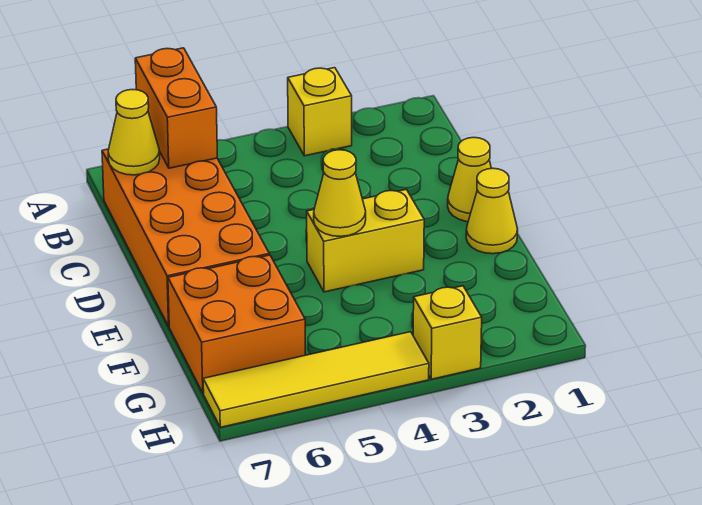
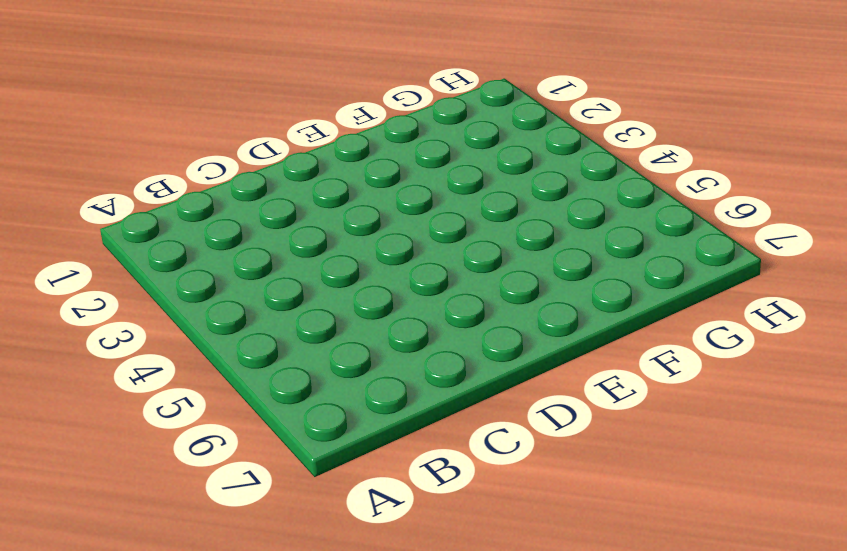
none -> yellow brick A3 level 1
none -> orange brick B6:E7 level 1

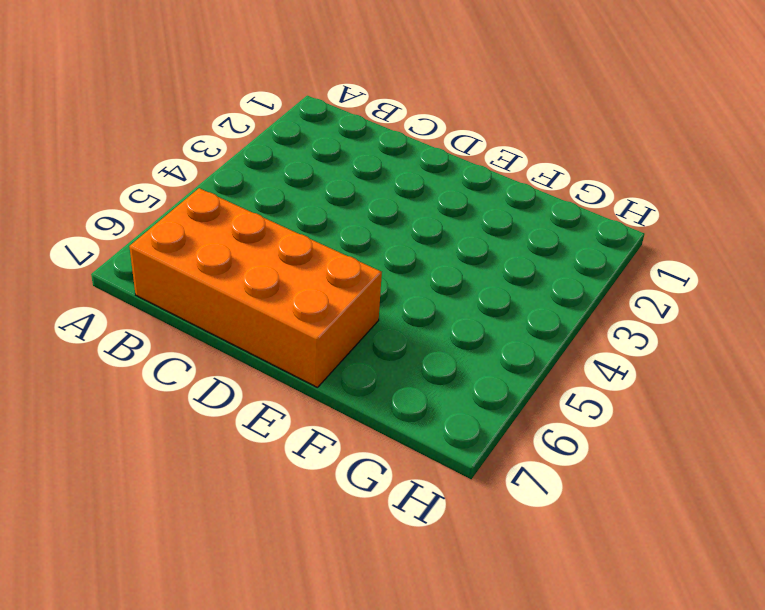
none -> yellow brick A3 level 1
none -> yellow cone D1 level 1

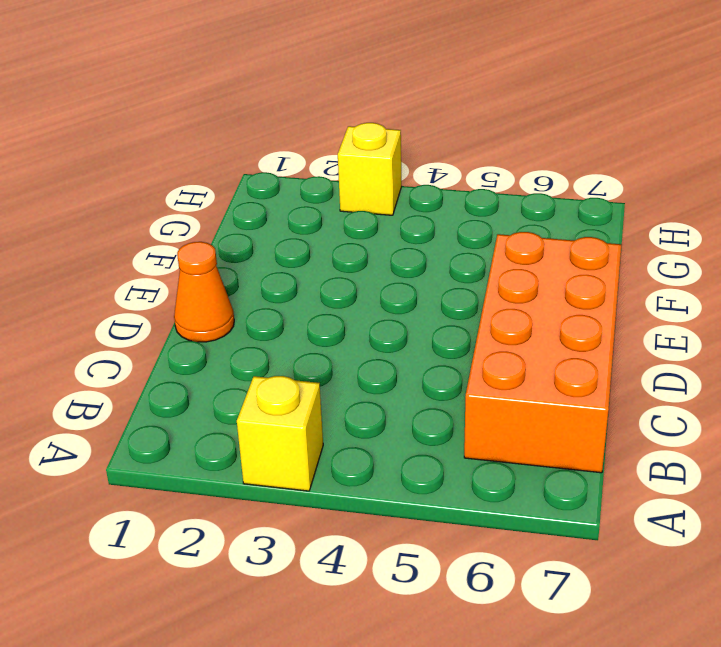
orange cone D1 level 1 -> yellow cone D1 level 1
none -> yellow cone E1 level 1
none -> yellow brick E3:E4 level 1

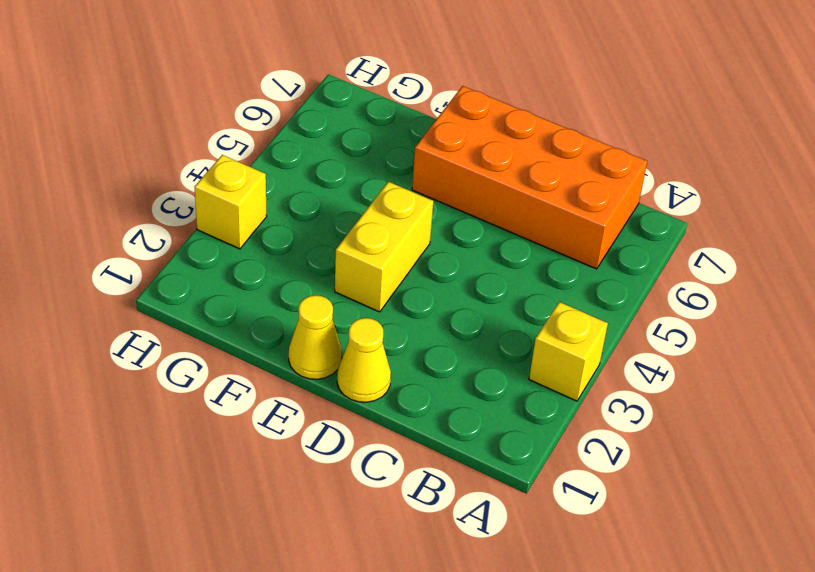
none -> orange brick F6:G7 level 1
none -> yellow tile H4:H7 level 1

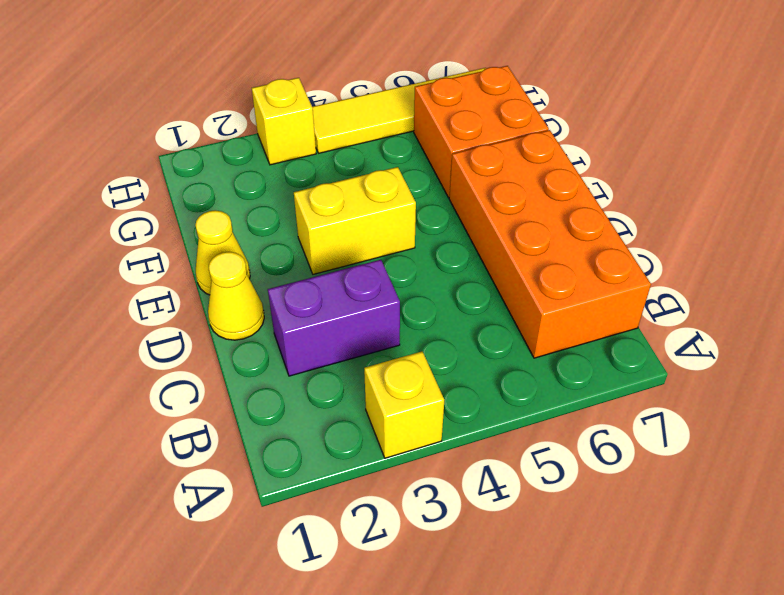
purple brick C2:C3 level 1 -> none
none -> orange brick A6:B6 level 2
none -> yellow cone B7 level 2

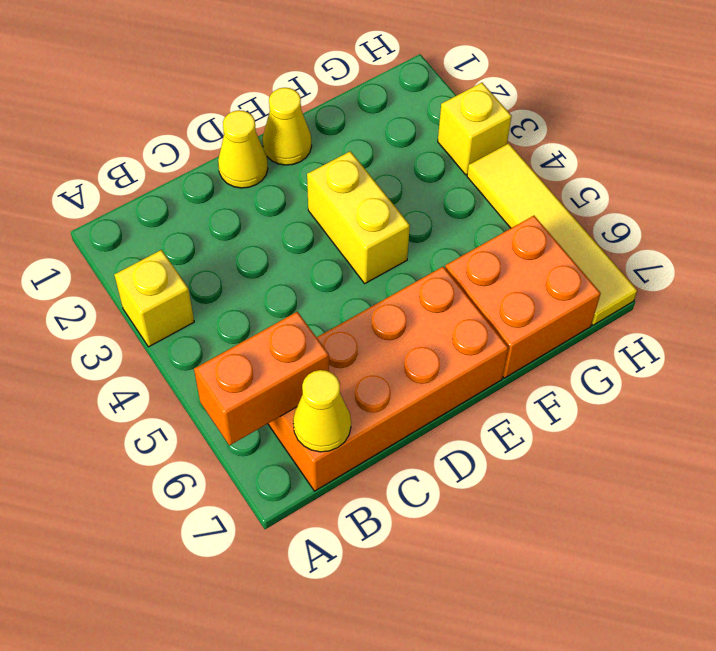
none -> yellow cone E4 level 2

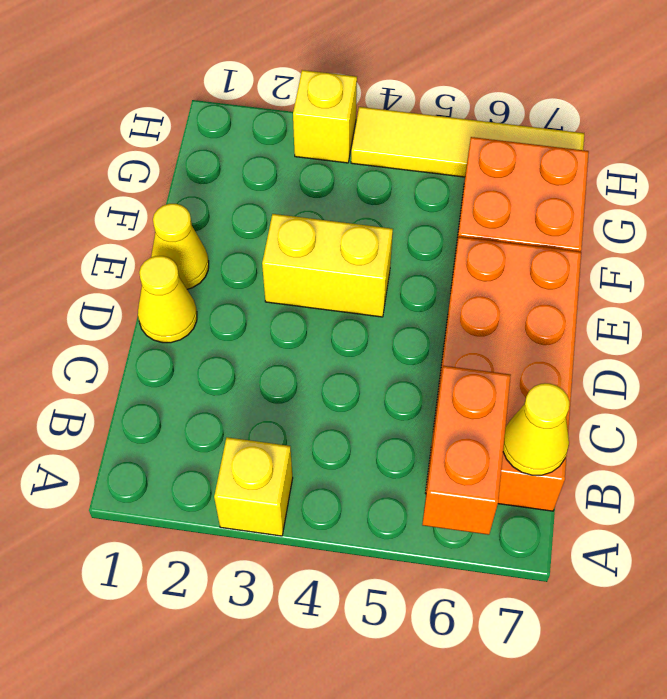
none -> yellow cone E4 level 2

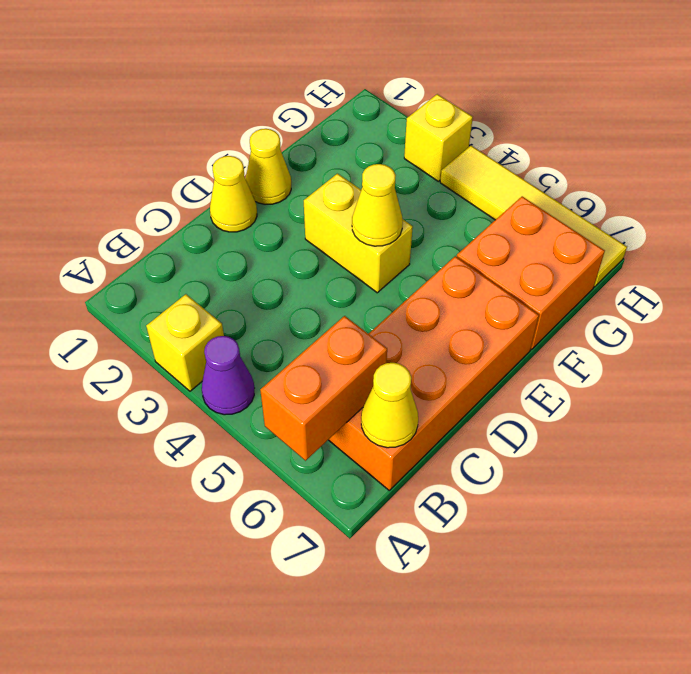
purple cone A4 level 1 -> none

